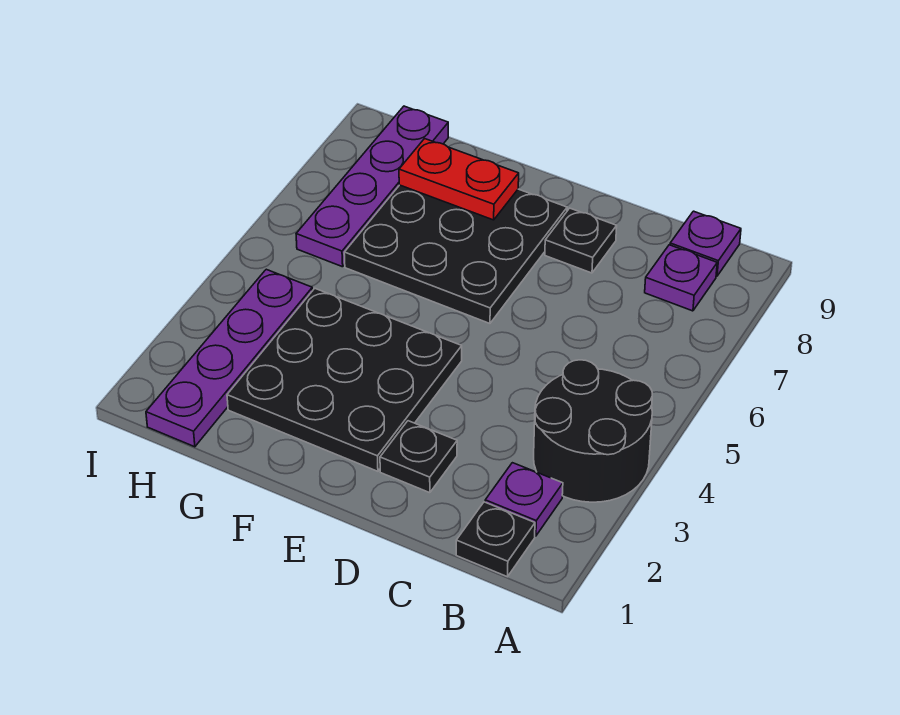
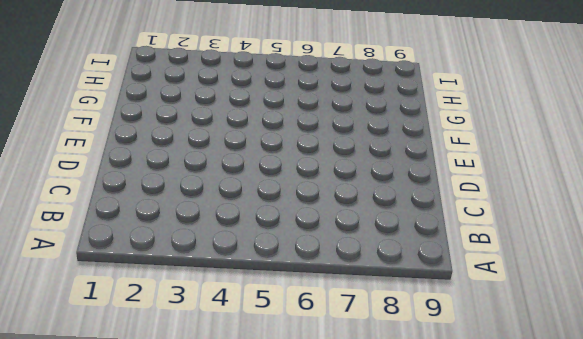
none -> black round brick A3:B4 level 1
none -> black plate B1 level 1
none -> purple plate B2 level 1

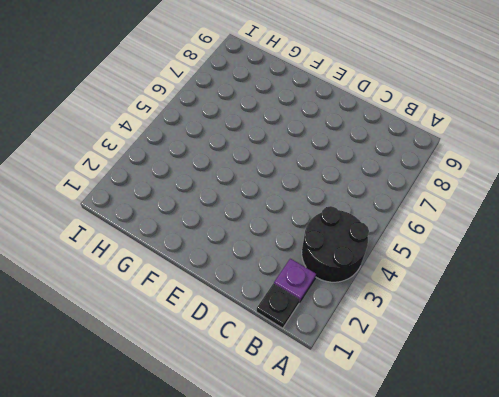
none -> purple plate B8 level 1
none -> purple plate B9 level 1
none -> black plate D2 level 1

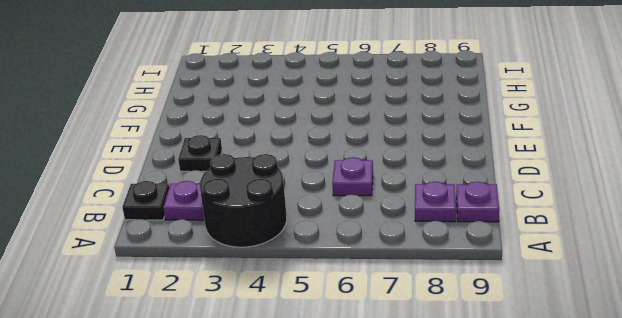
purple plate C6 level 1 -> none
none -> black plate D8 level 1
none -> black plate E2:G4 level 1
none -> black plate E6:G8 level 1

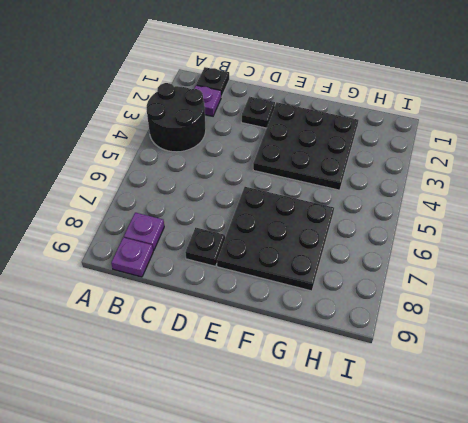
none -> purple plate H1:H4 level 1
none -> purple plate H6:H9 level 1
none -> red plate F8:G8 level 2

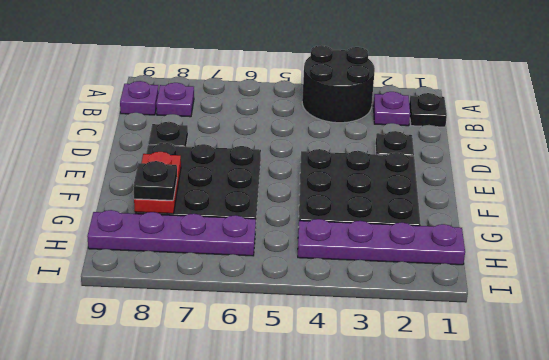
black plate G8 level 3 -> none

